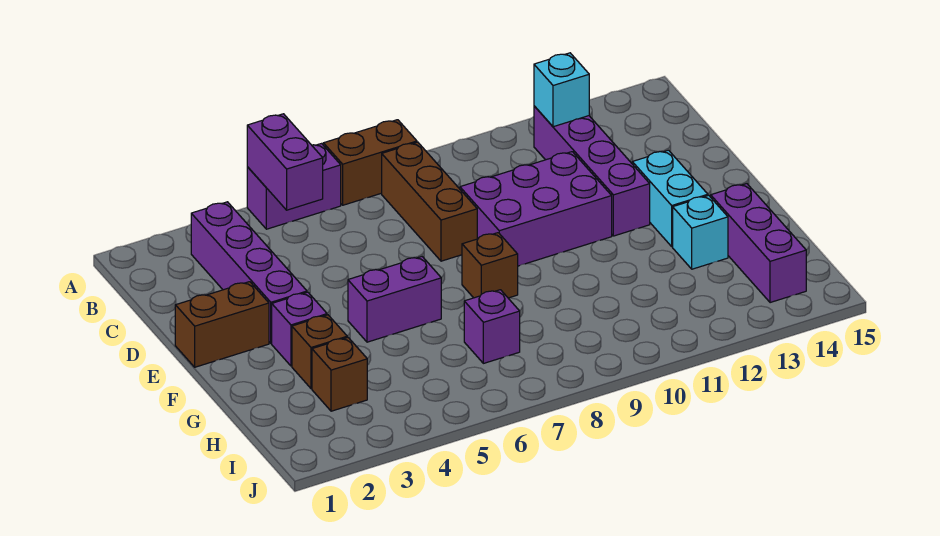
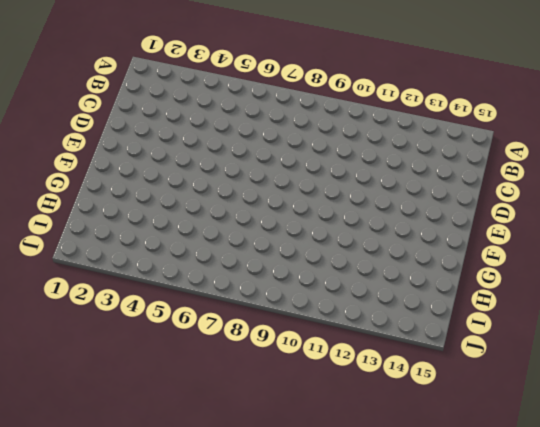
none -> purple brick A5:A6 level 1
none -> brown brick A7:A8 level 1
none -> purple brick B3:E3 level 1

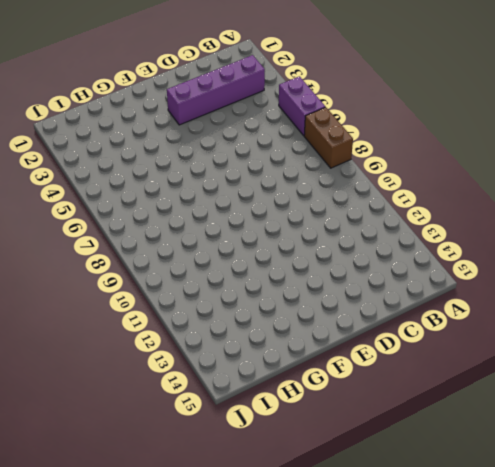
none -> brown brick B8:D8 level 1
none -> purple brick B12:E12 level 1
none -> purple brick D9:E11 level 1

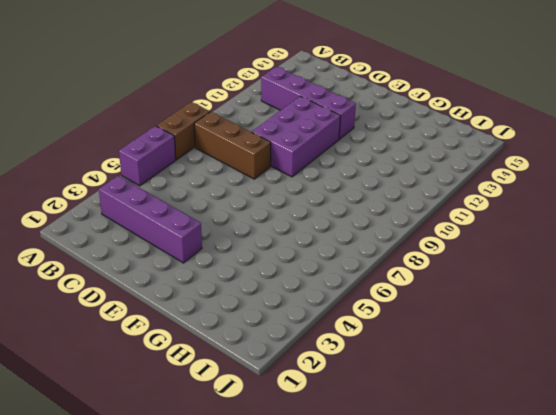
none -> brown brick E1:E2 level 1
none -> cyan brick E13:F13 level 1
none -> purple brick F3 level 1

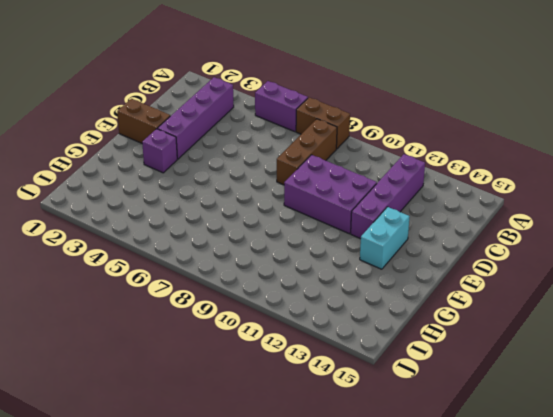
none -> purple brick F5:F6 level 1
none -> brown brick F8 level 1
none -> brown brick G3 level 1

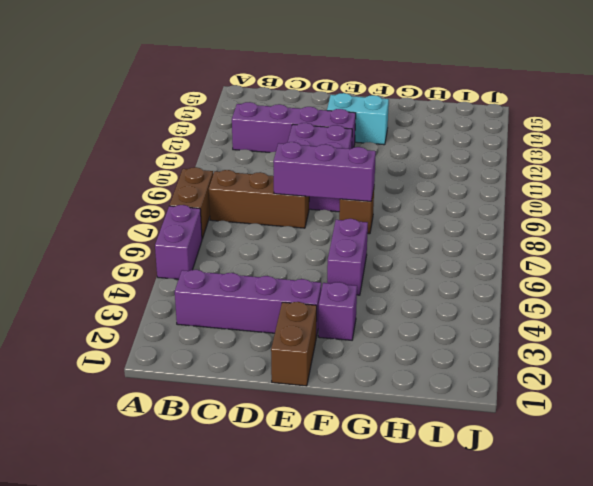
purple brick D8:F8 level 2 -> purple brick G14:I14 level 1
none -> brown brick G3 level 1
none -> cyan brick G13 level 1
none -> brown brick H3 level 1

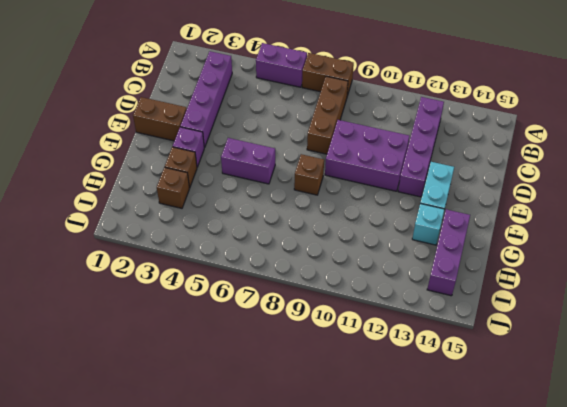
none -> purple brick H7 level 1
none -> purple brick A5:B5 level 2
none -> cyan brick B12 level 2

